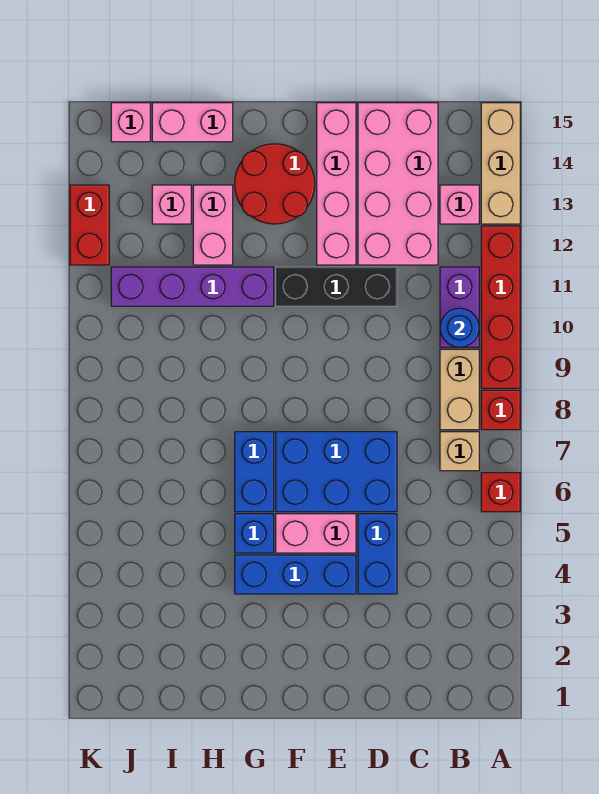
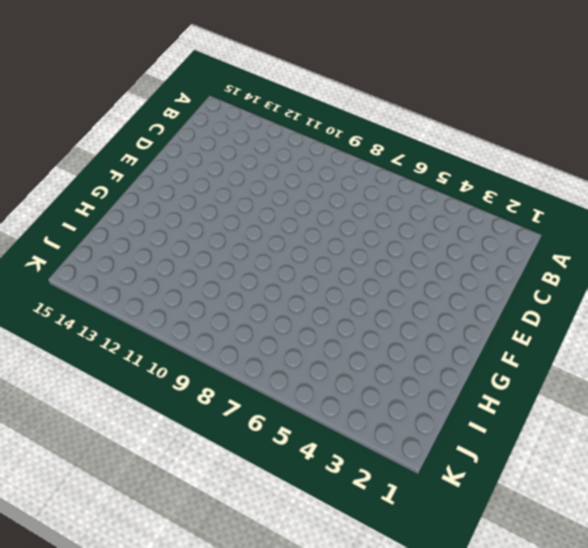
none -> red brick A6 level 1
none -> red brick A8 level 1
none -> red brick A9:A12 level 1

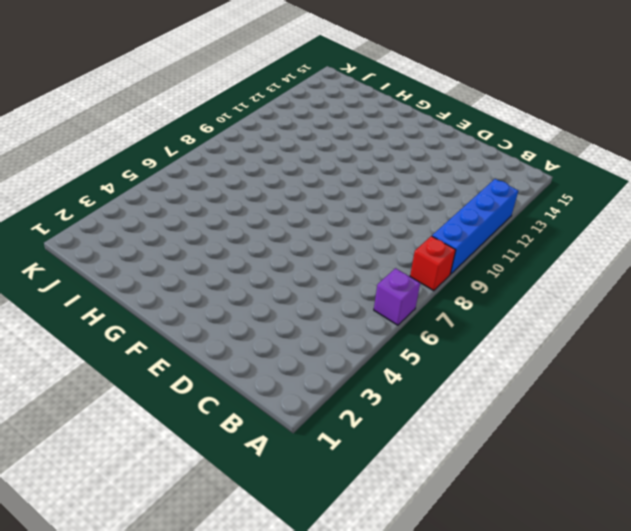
purple brick A6 level 1 -> red brick A6 level 1
blue brick A9:A12 level 1 -> red brick A9:A12 level 1
none -> tan brick A13:A15 level 1
none -> tan brick B7 level 1
none -> tan brick B8:B9 level 1

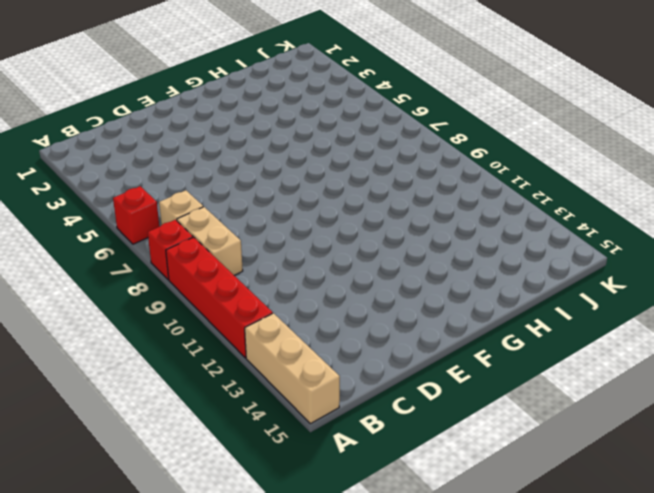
none -> purple brick B10:B11 level 1
none -> pink brick B13 level 1
none -> pink brick C12:D15 level 1

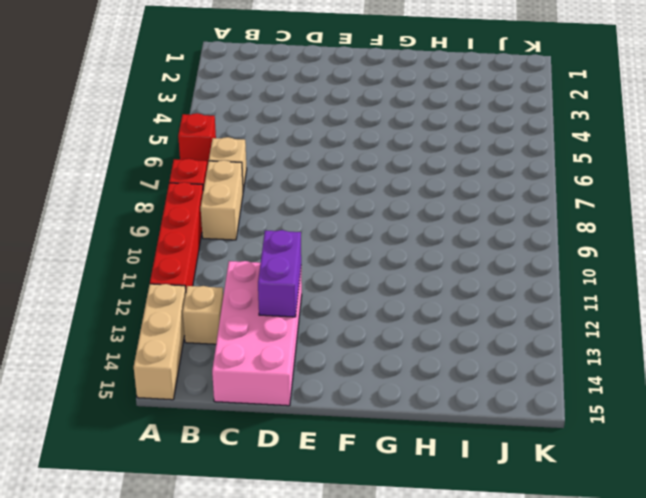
tan brick B13 level 1 -> pink brick B13 level 1
purple brick D12:D13 level 2 -> purple brick B10:B11 level 1
none -> blue brick D4:D5 level 1
none -> blue brick D6:F7 level 1
none -> black brick D11:F11 level 1

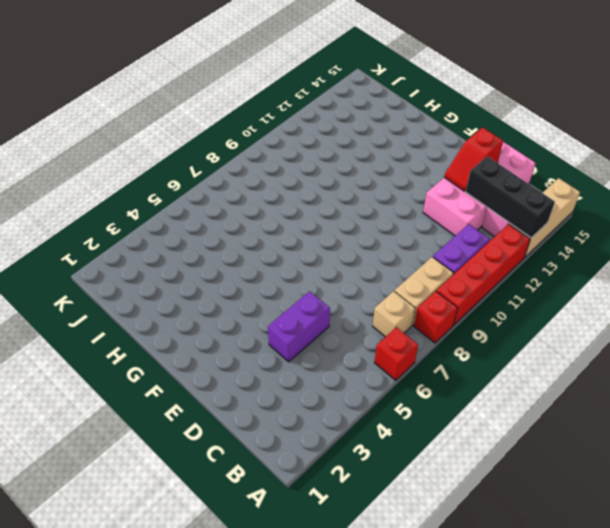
black brick A13:C13 level 2 -> black brick D11:F11 level 1
purple brick D4:D5 level 1 -> blue brick D4:D5 level 1
red slope D13:D14 level 2 top 14 -> none
none -> blue brick D6:F7 level 1
none -> blue brick E4:G4 level 1
none -> pink brick E5:F5 level 1

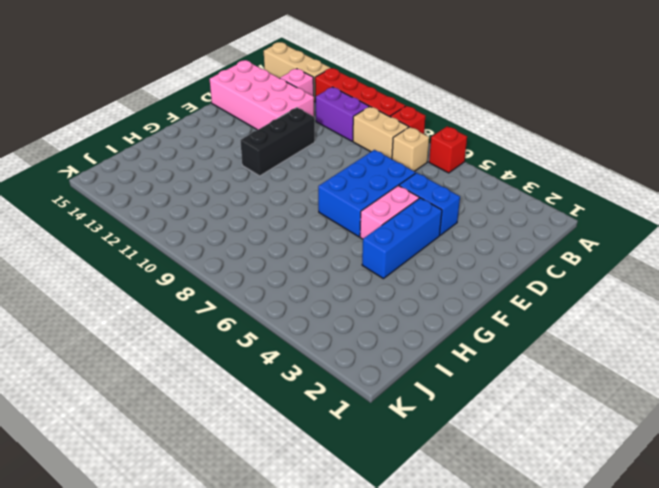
none -> pink brick E12:E15 level 1
none -> red round brick F13:G14 level 1
none -> blue brick G5 level 1

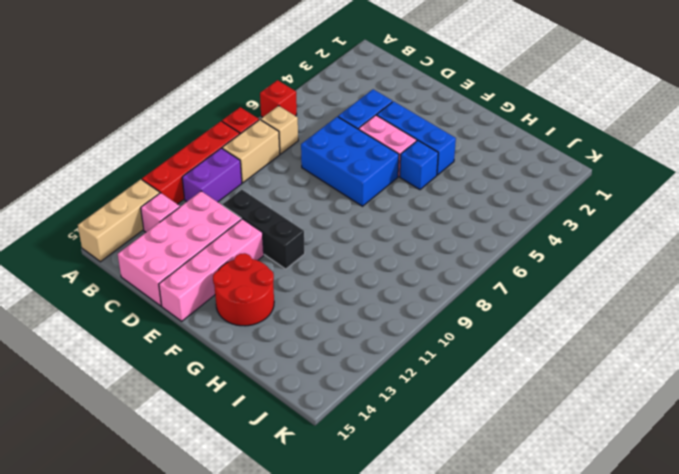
none -> blue brick G6:G7 level 1
none -> purple brick G11:J11 level 1
none -> pink brick H12:H13 level 1

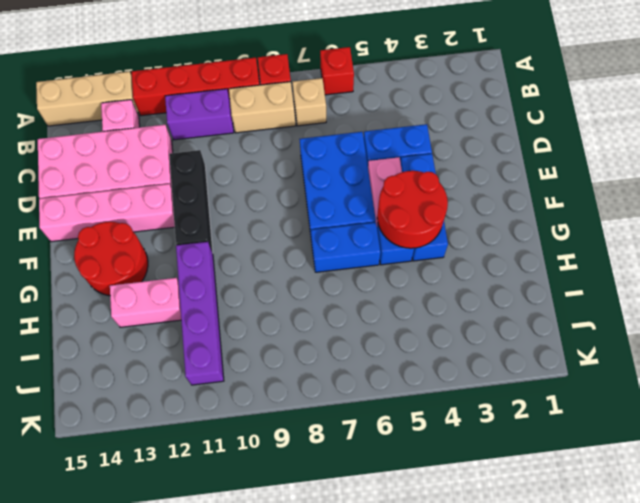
red round brick F4:G5 level 2 -> none
none -> pink brick H15:I15 level 1
none -> pink brick I13 level 1
none -> pink brick J15 level 1

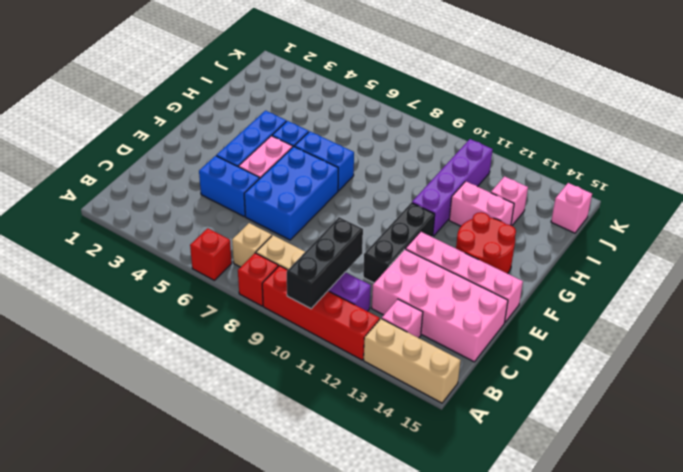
black brick A10:C10 level 2 -> blue round brick B10 level 2
none -> pink brick H15:I15 level 1
none -> red brick K12:K13 level 1

